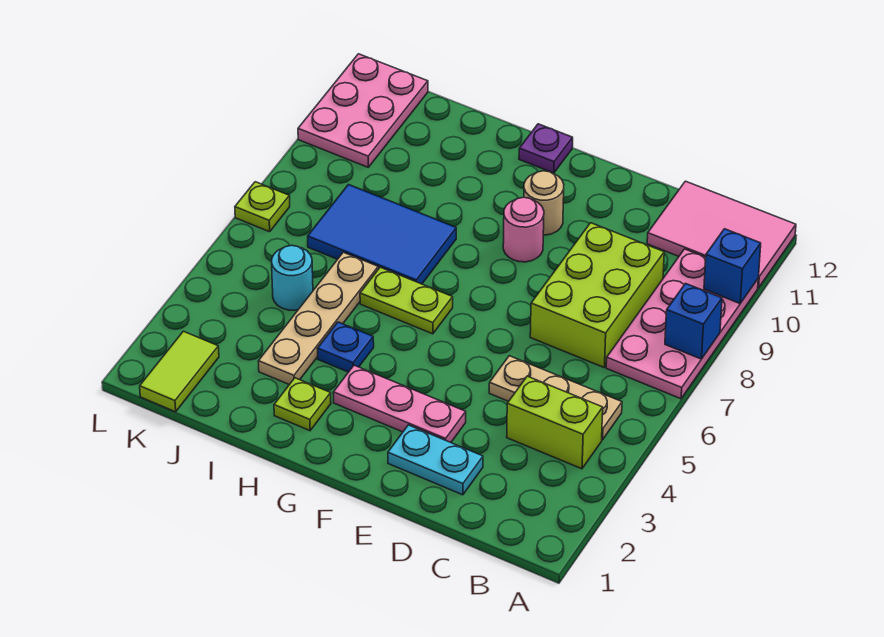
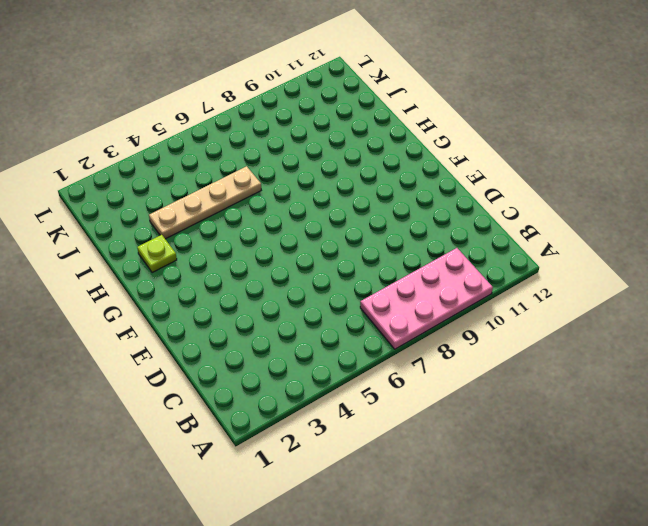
none -> pink tile A11:C12 level 1
none -> lime brick B4:C4 level 1
none -> tan plate B5:D5 level 1

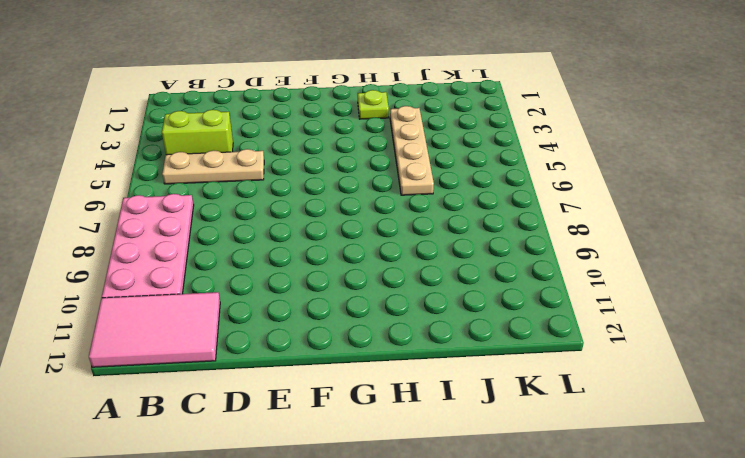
none -> lime brick C7:D9 level 1
none -> cyan plate D2:E2 level 1
none -> pink plate E3:G3 level 1

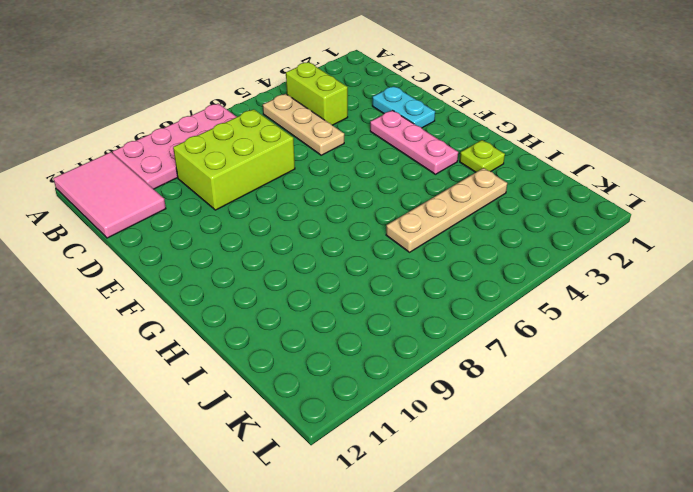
none -> pink round brick F9 level 1
none -> tan round brick F10 level 1
none -> lime plate G6:H6 level 1

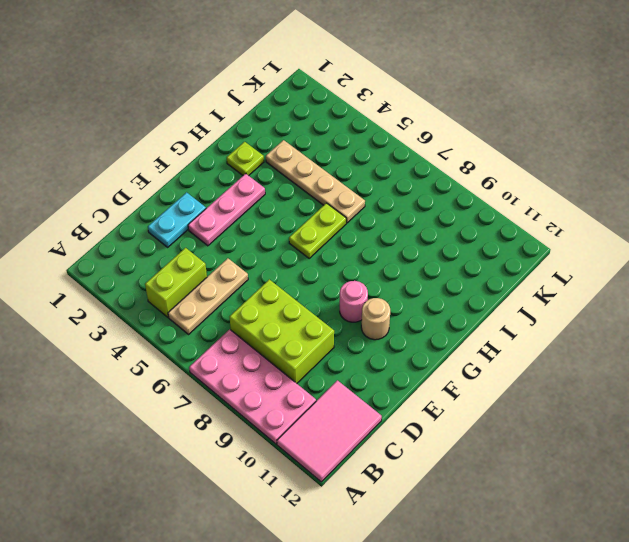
none -> purple plate G12 level 1
none -> blue plate H4 level 1
none -> blue tile H7:J8 level 1

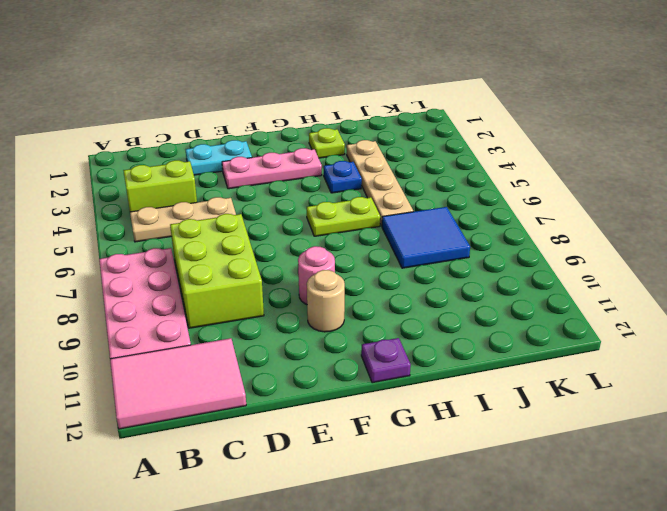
blue tile I7:J8 level 1 -> blue tile H7:J8 level 1
none -> cyan round brick J5 level 1
none -> lime tile K1:K2 level 1
none -> pink plate K10:L12 level 1

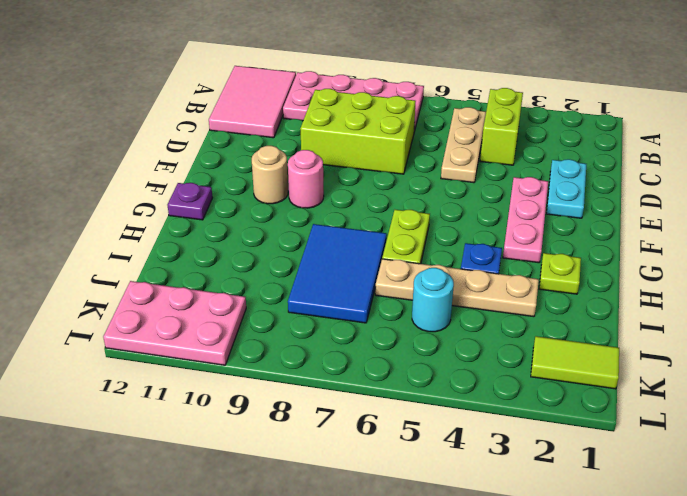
none -> lime plate L7 level 1
none -> blue brick A8 level 2
none -> blue brick A10 level 2

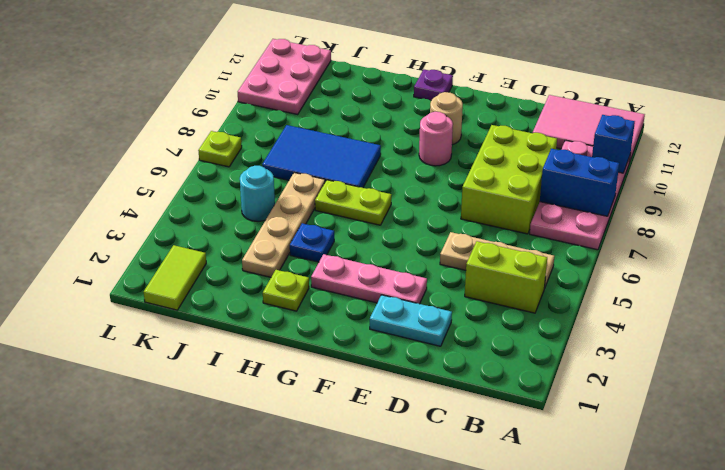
blue brick A8:B8 level 2 -> blue brick A8 level 2

